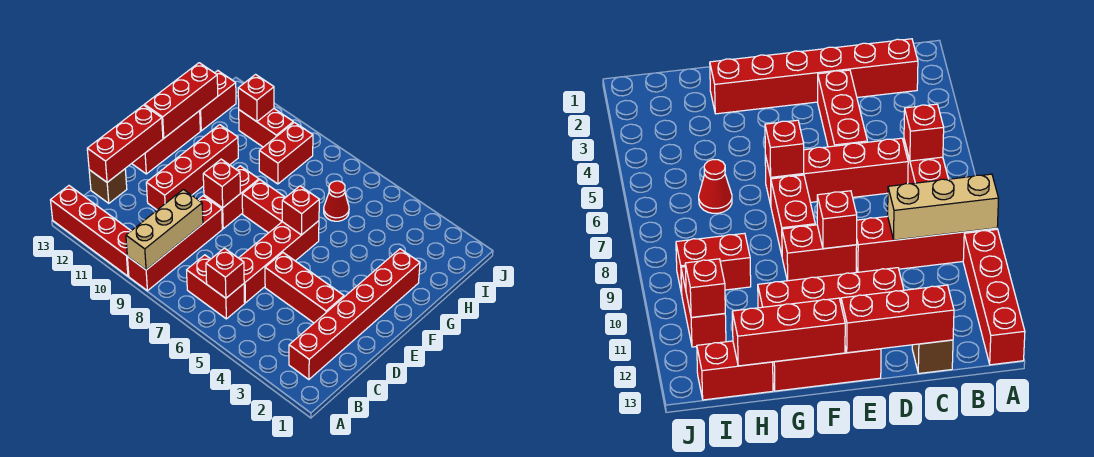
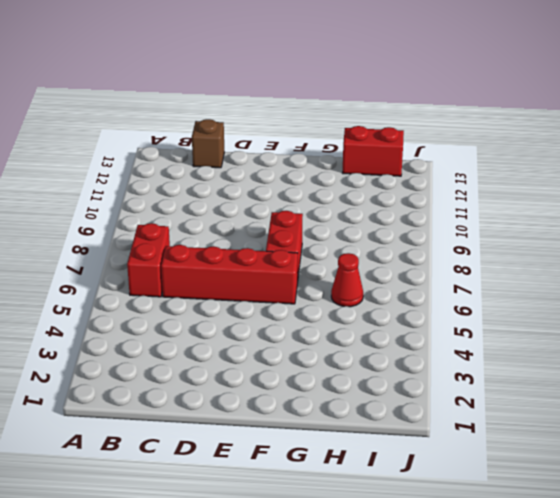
none -> red brick A9:D9 level 1
none -> red brick A10:A13 level 1
none -> red brick B2:G2 level 1

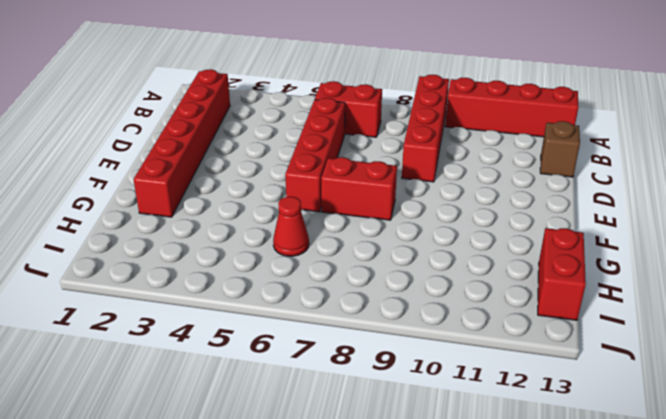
none -> red brick D3:D5 level 1
none -> red brick D11:G11 level 1
none -> red brick E9:F9 level 1

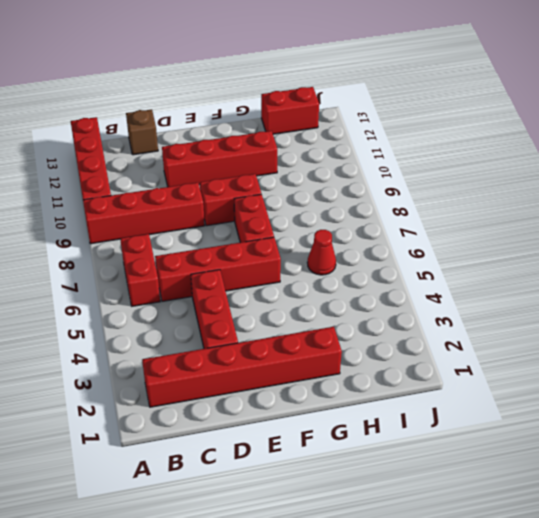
none -> red brick E13:G13 level 1
none -> red brick H9:I9 level 1
none -> red brick I10:I11 level 1

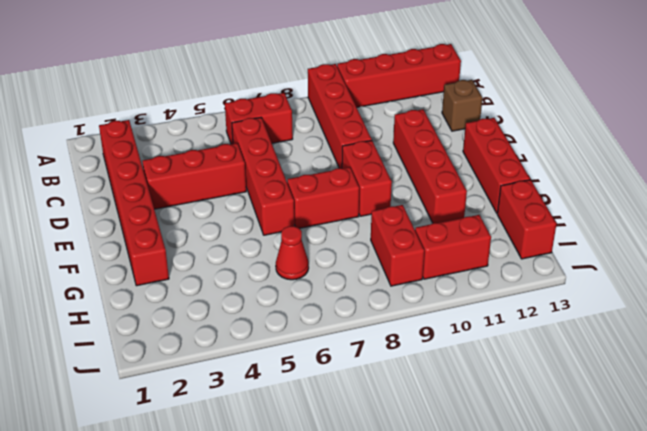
none -> tan brick A9:C9 level 2
none -> red brick B6 level 2
none -> red brick C13:E13 level 2

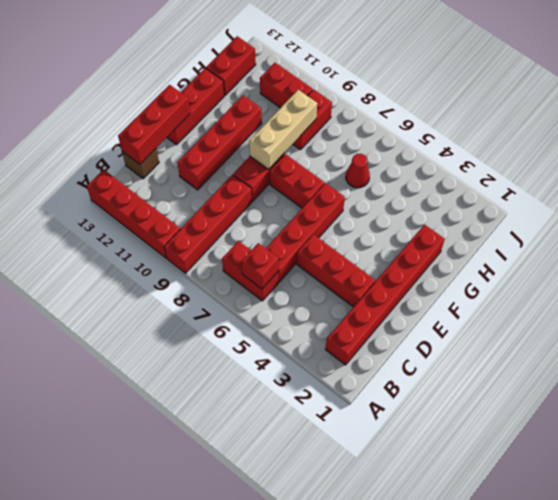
tan brick F9:H9 level 2 -> tan brick A9:C9 level 2
none -> red brick E9 level 2
none -> red brick F6 level 2
none -> red brick F13:H13 level 2

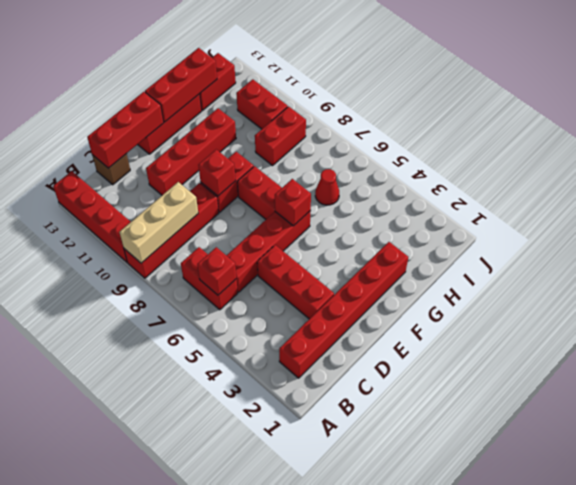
none -> red brick I11 level 2

